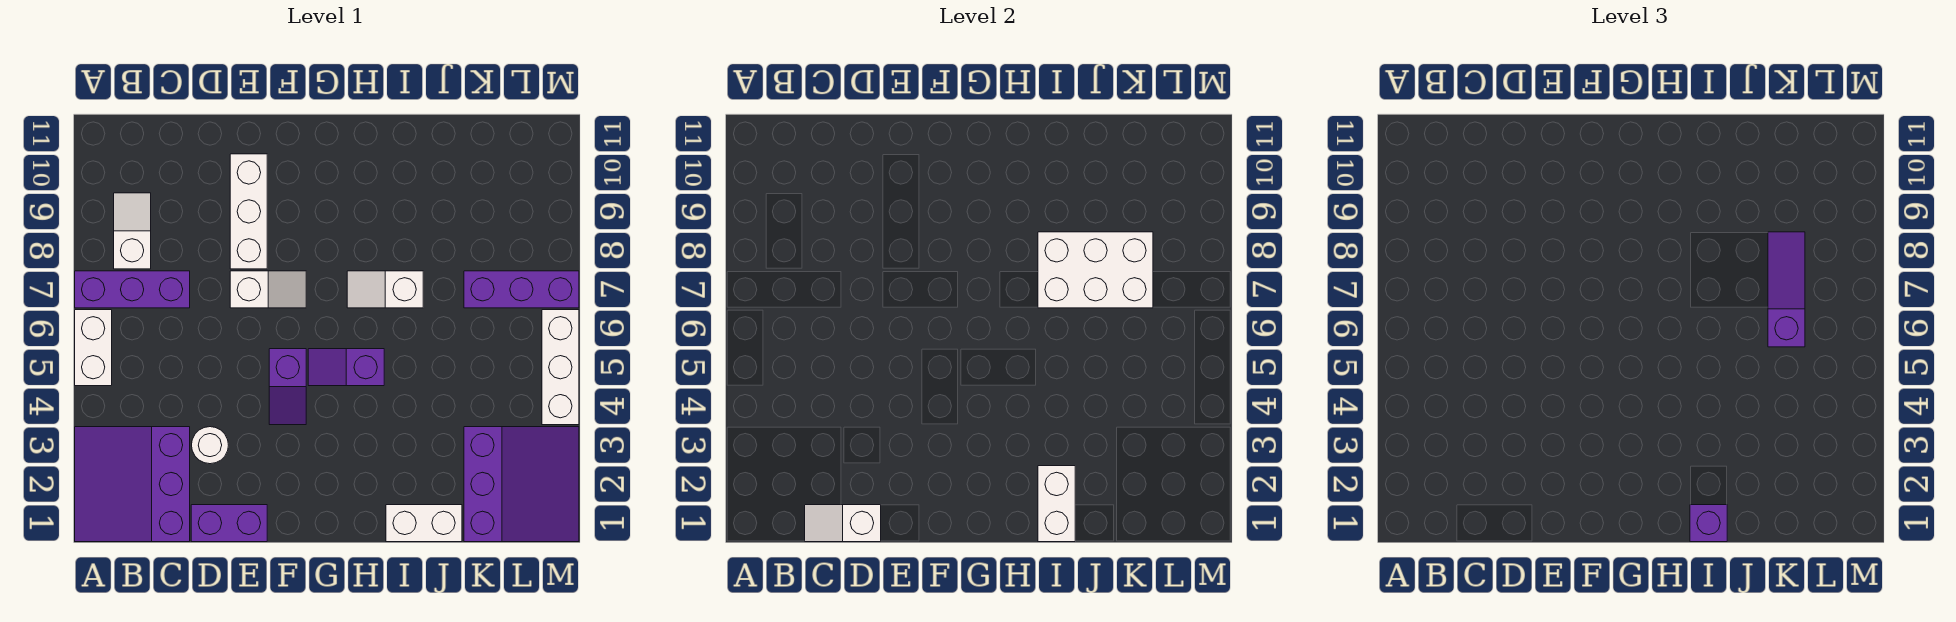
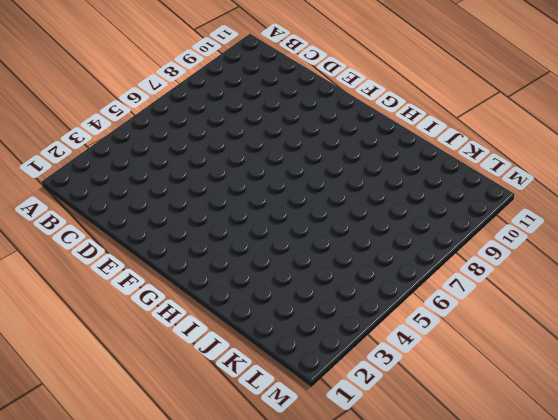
none -> purple slope A1:C3 level 1 top C
none -> white brick A5:A6 level 1
none -> purple brick A7:C7 level 1

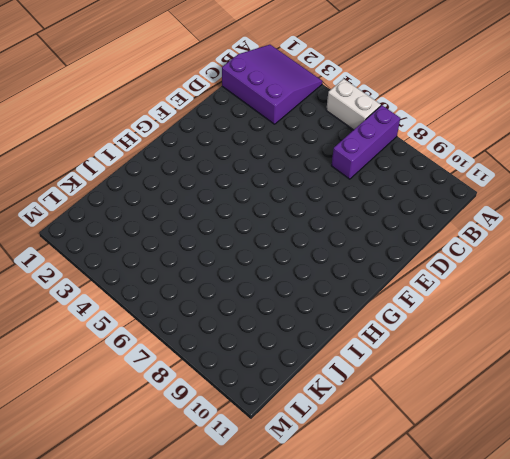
none -> white slope B8:B9 level 1 top 8
none -> purple brick D1:E1 level 1
none -> white round brick D3 level 1

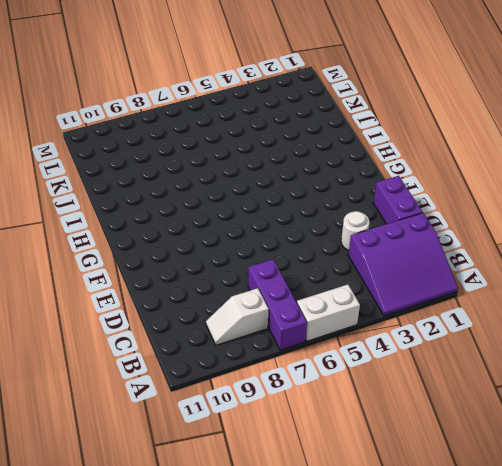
none -> white slope E7:F7 level 1 top E
none -> white brick E8:E10 level 1
none -> purple slope F4:F5 level 1 top 5

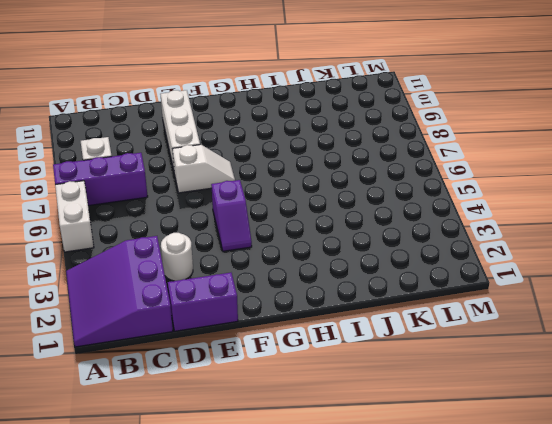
none -> purple slope G5:H5 level 1 top H
none -> white slope H7:I7 level 1 top I
none -> white brick I1:J1 level 1

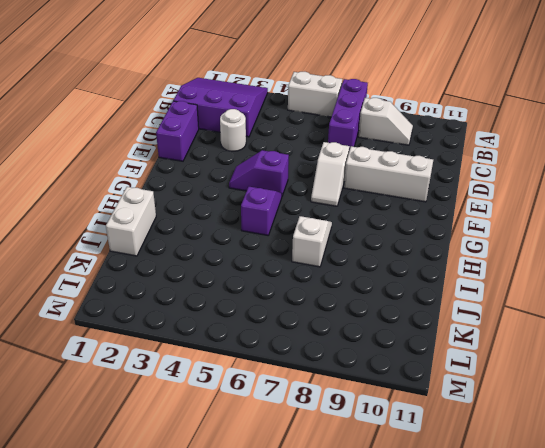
none -> purple slope K1:M3 level 1 top K
none -> purple brick K7:M7 level 1
none -> white brick M4:M6 level 1

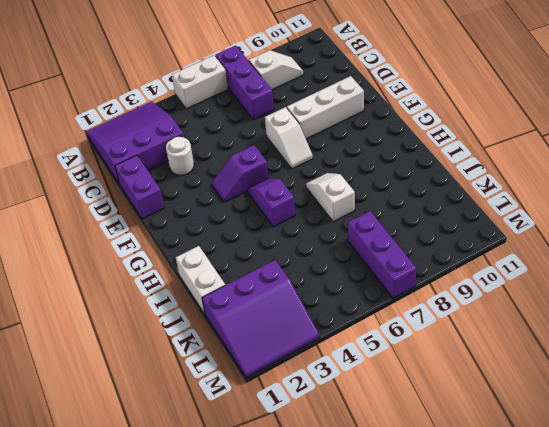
none -> white brick M4:M6 level 1
none -> white slope C1:D1 level 2 top D
none -> white brick I1:I2 level 2

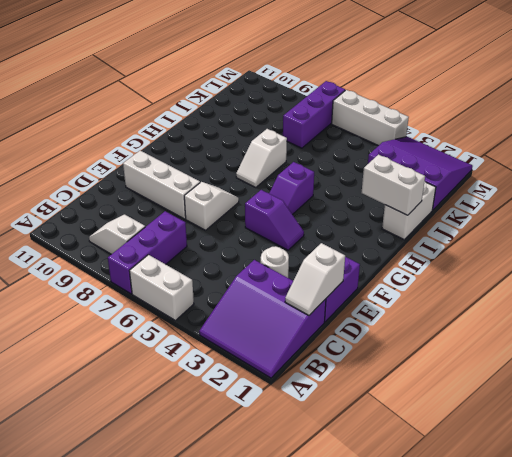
none -> white brick I7:K8 level 2
none -> purple brick I1 level 3
none -> purple slope K6:K8 level 3 top 6

